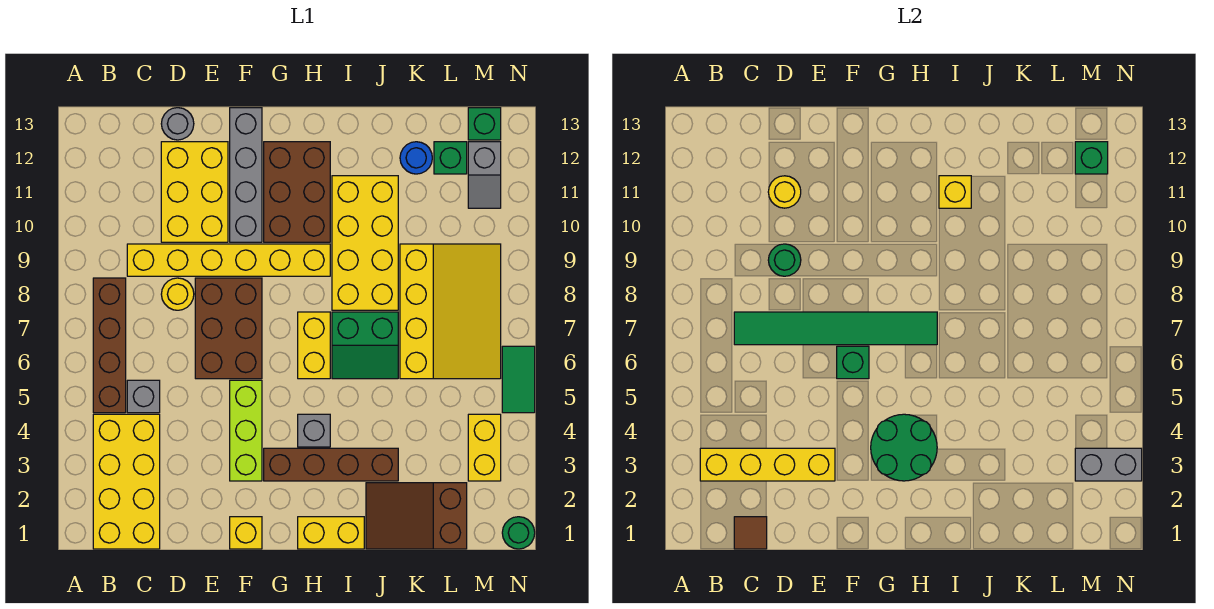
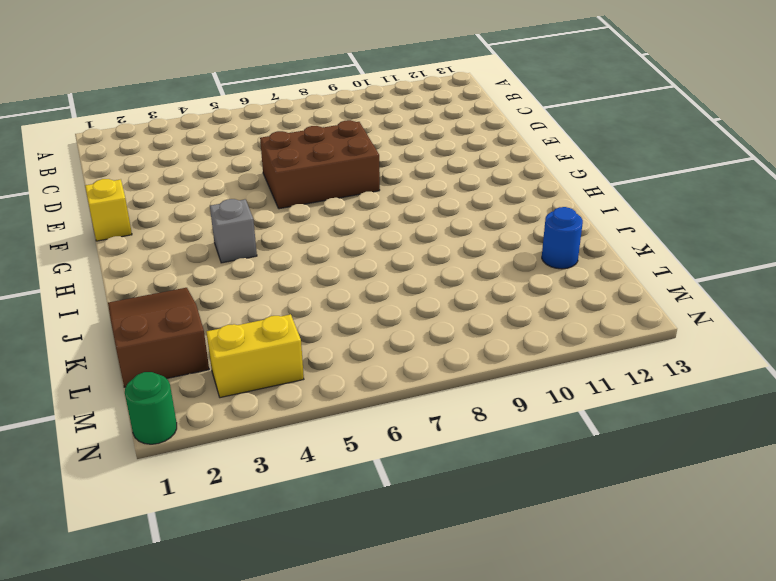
none -> yellow brick B1:C4 level 1
none -> brown brick B5:B8 level 1
none -> grey brick C5 level 1
none -> yellow brick C9:H9 level 1

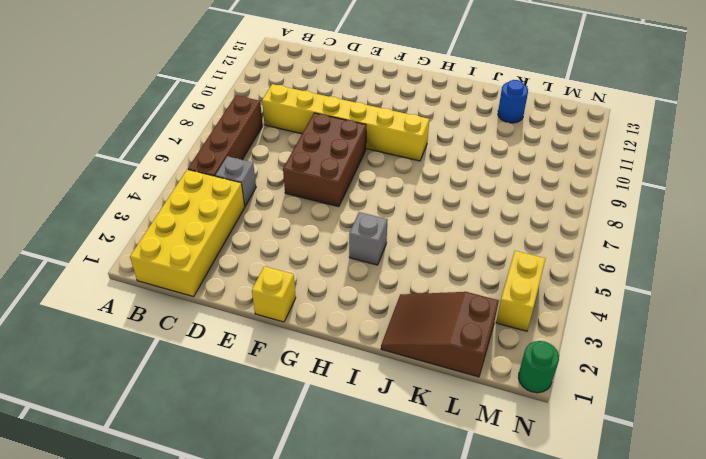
none -> yellow round brick D8 level 1
none -> yellow brick D10:E12 level 1
none -> grey round brick D13 level 1
none -> lime brick F3:F5 level 1

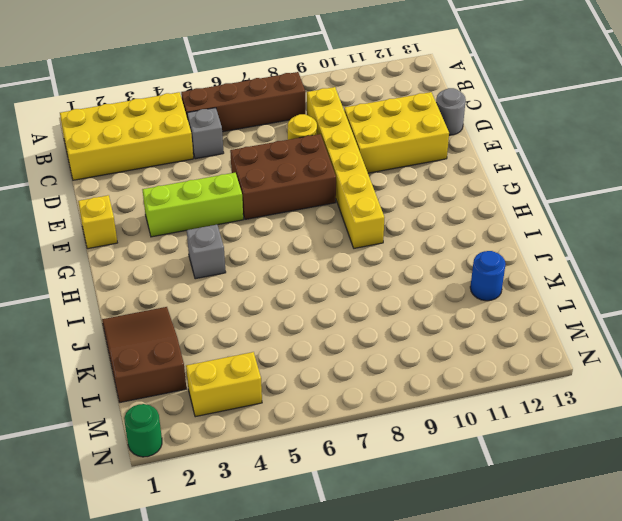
none -> grey brick F10:F13 level 1
none -> brown brick G3:J3 level 1
none -> brown brick G10:H12 level 1
none -> yellow brick H1:I1 level 1

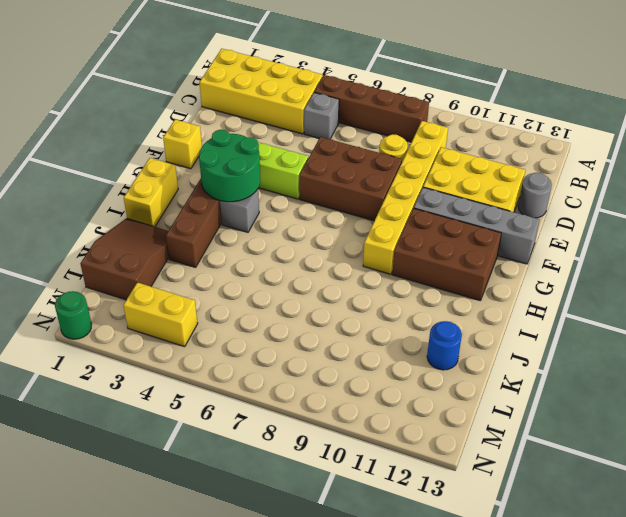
none -> yellow brick H6:H7 level 1
none -> green slope I6:J7 level 1 top 7
none -> yellow brick I8:J11 level 1
none -> yellow slope K6:M9 level 1 top K

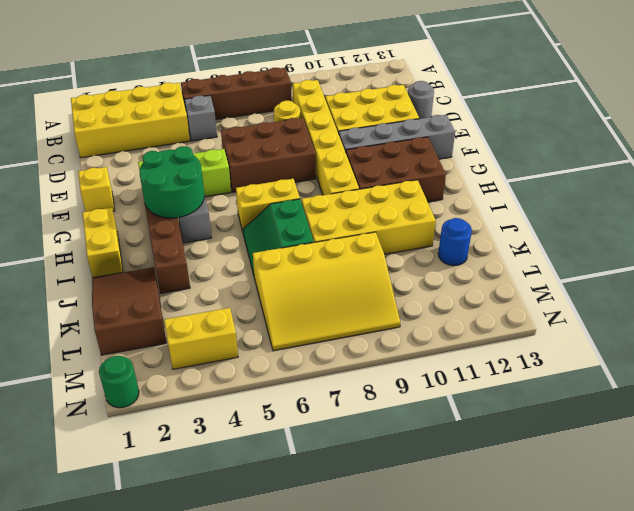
none -> green brick L12 level 1
none -> grey slope M11:M12 level 1 top 12
none -> green brick M13 level 1
none -> green tile N5:N6 level 1

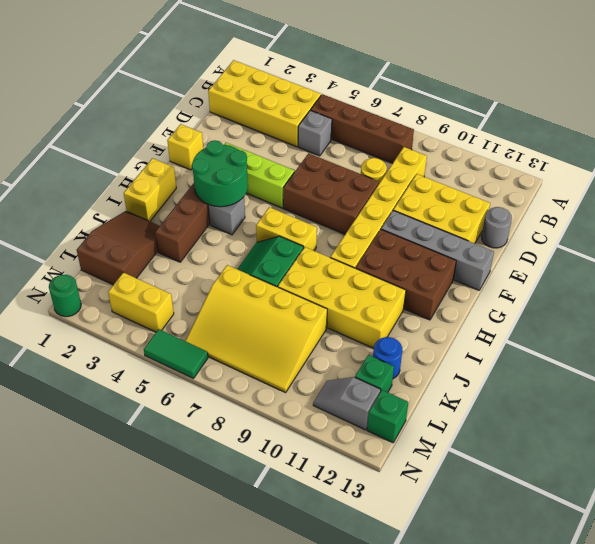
none -> yellow brick B3:E3 level 2
none -> brown tile C1 level 2
none -> green tile C7:H7 level 2
none -> green round brick D9 level 2

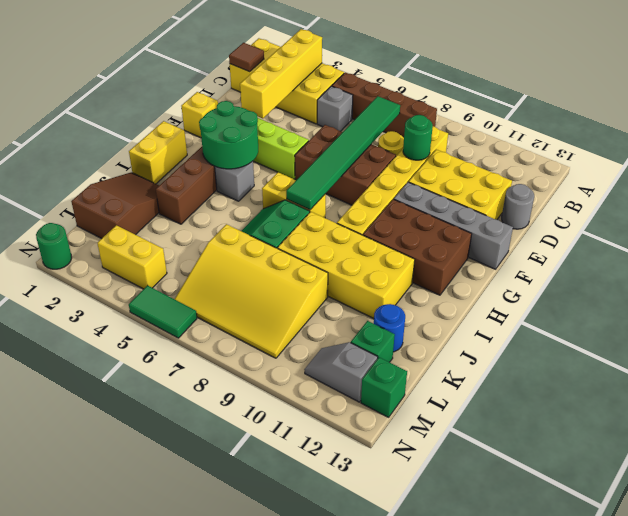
none -> yellow round brick D11 level 2
none -> green brick F6 level 2
none -> yellow brick I11 level 2
none -> grey brick M3:N3 level 2

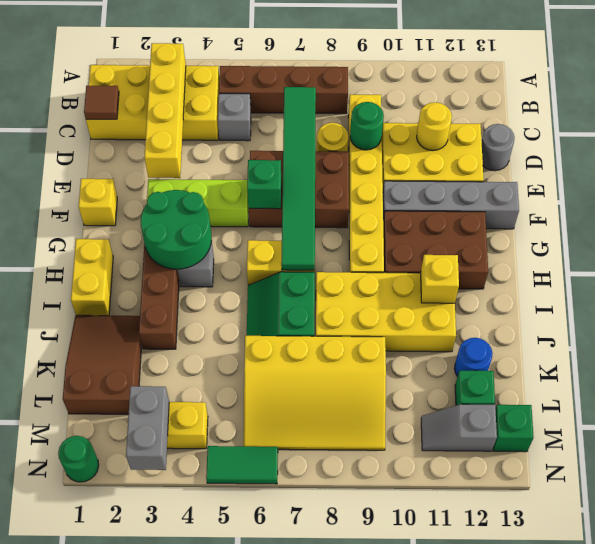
none -> green brick M12 level 2

